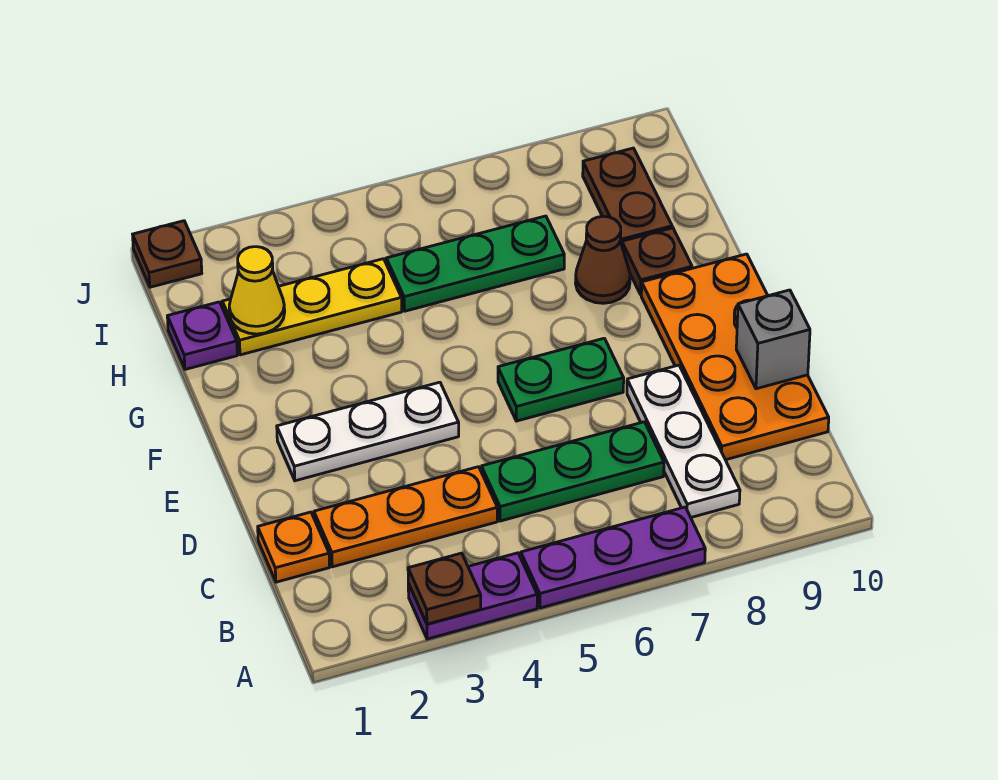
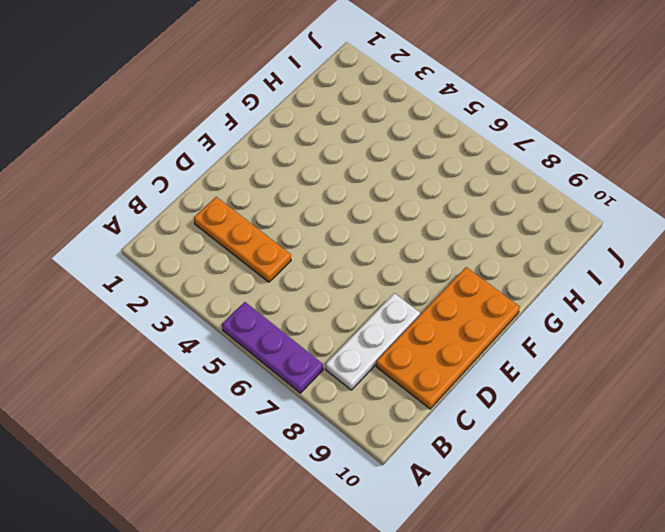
none -> purple plate A3:A4 level 1
none -> orange plate C1 level 1
none -> green plate C5:C7 level 1

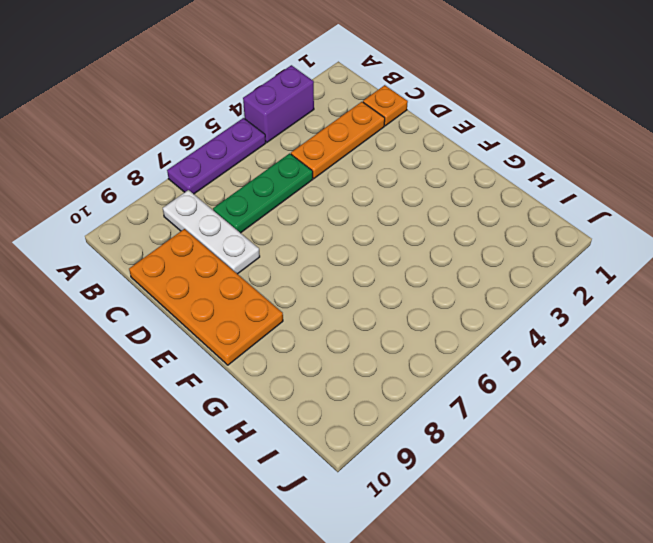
purple brick A3:A4 level 1 -> purple plate A3:A4 level 1
none -> white plate E2:E4 level 1
none -> green plate E6:E7 level 1
none -> brown cone G8 level 1

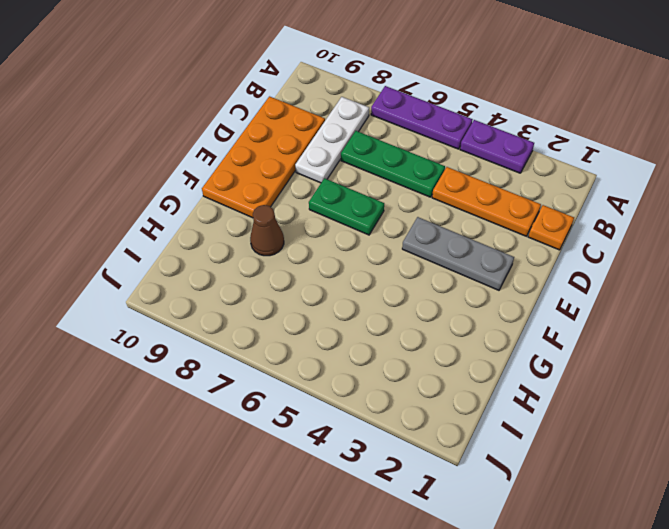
grey plate E2:E4 level 1 -> white plate E2:E4 level 1
none -> brown plate G9 level 1
none -> purple plate H1 level 1
none -> yellow plate H2:H4 level 1

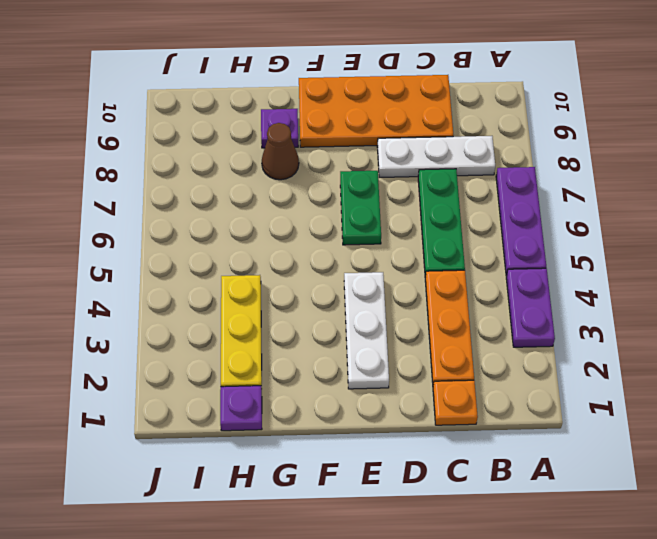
purple plate G9 level 1 -> brown plate G9 level 1
none -> green plate H5:H7 level 1
none -> brown plate H9:I9 level 1
none -> brown plate J1 level 1

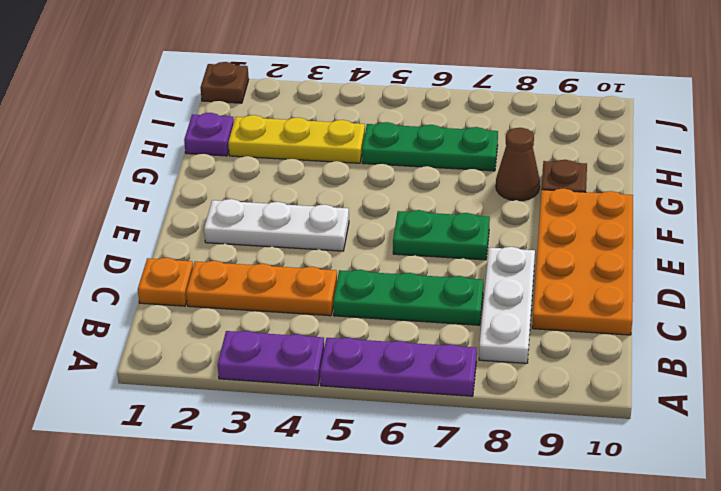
none -> brown plate H9:I9 level 1
none -> brown plate A3 level 2
none -> grey brick D10 level 2

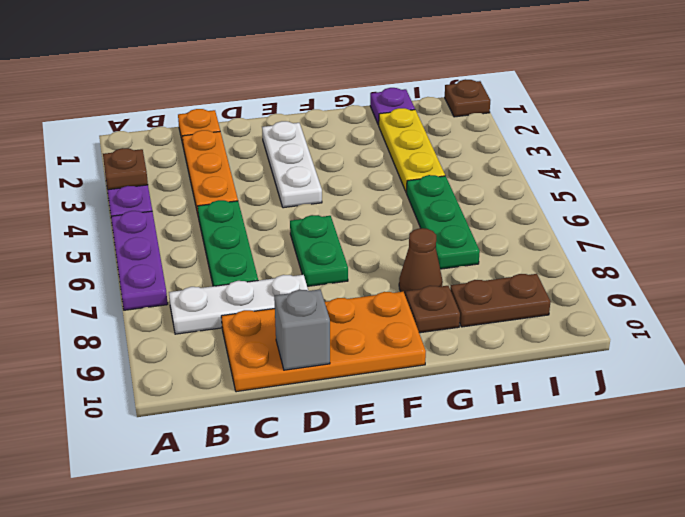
none -> yellow cone H2 level 2

